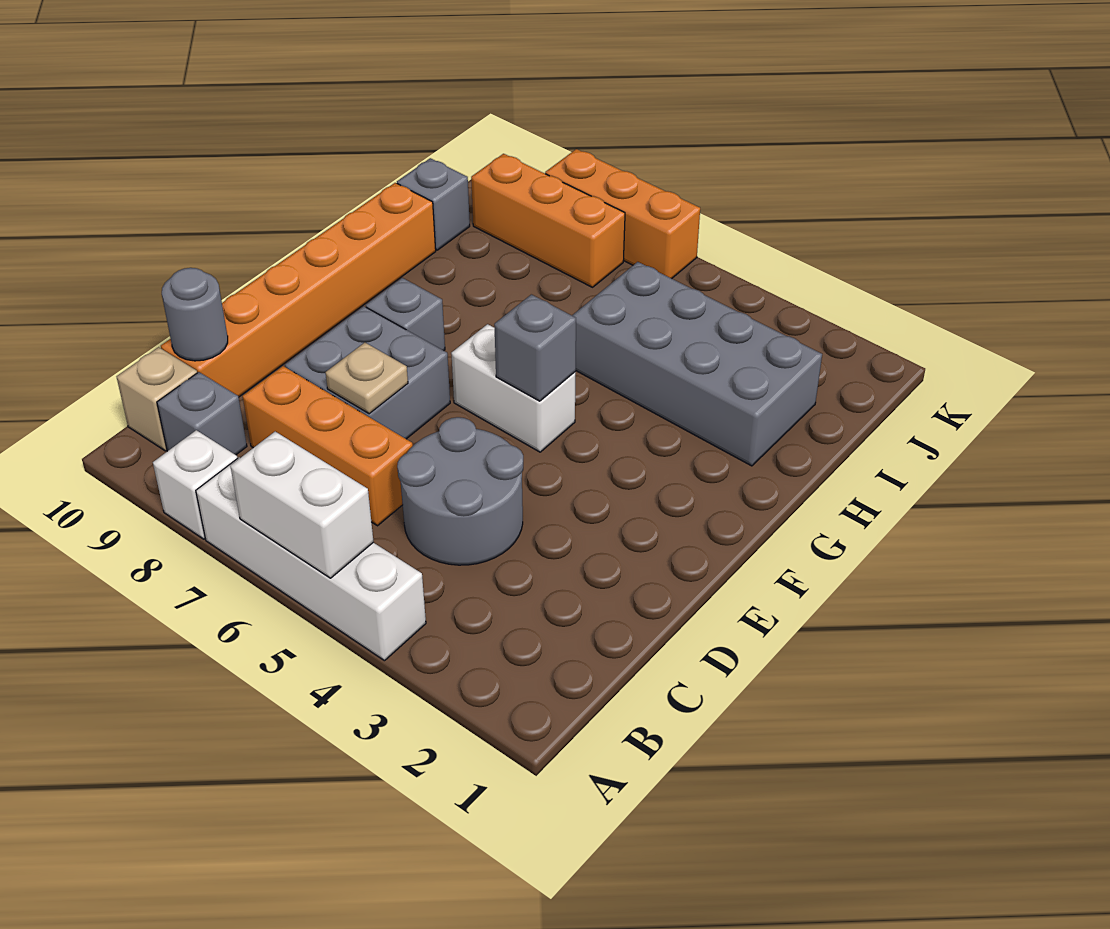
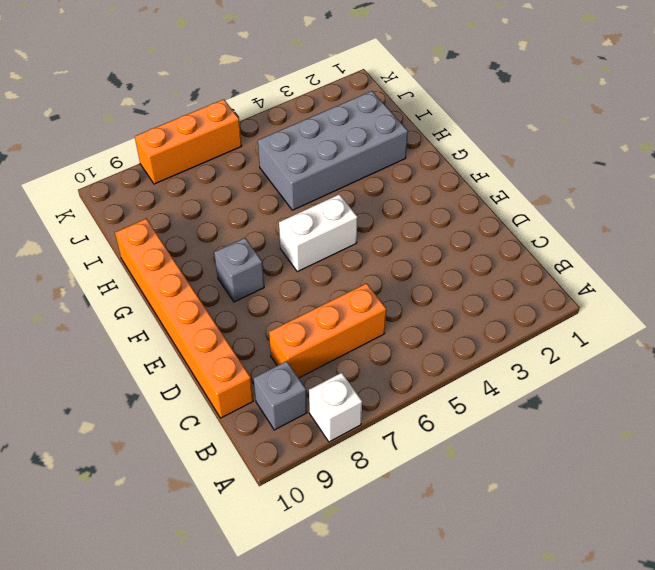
none -> white brick A4:A7 level 1
none -> tan brick B10 level 1
none -> grey round brick C4:D5 level 1

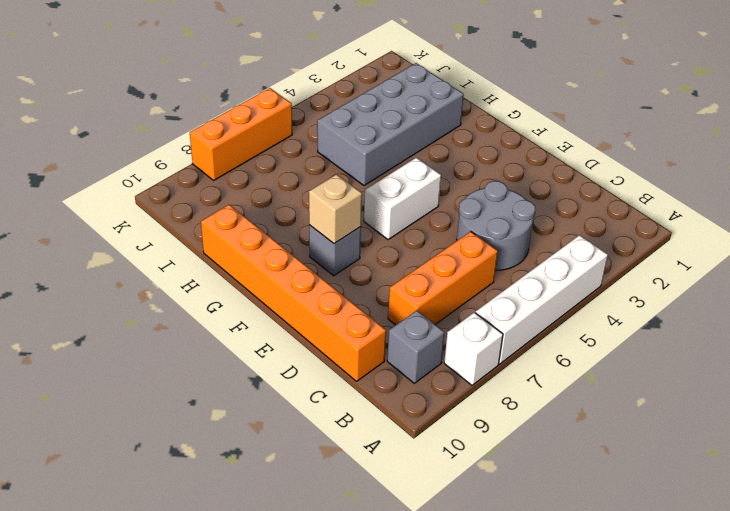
tan brick F8 level 2 -> tan brick B10 level 1
none -> grey brick D7:E8 level 1
none -> grey brick I10 level 1
none -> orange brick J7:J9 level 1

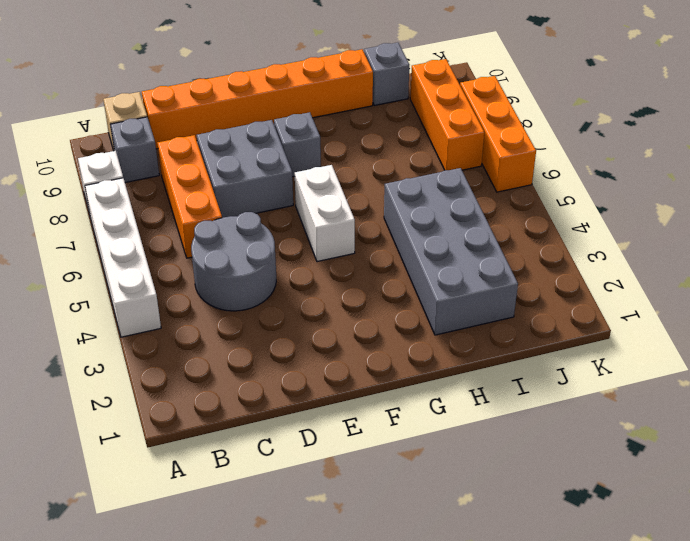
none -> white brick A5:A6 level 2
none -> grey round brick C10 level 2
none -> tan plate D7 level 2

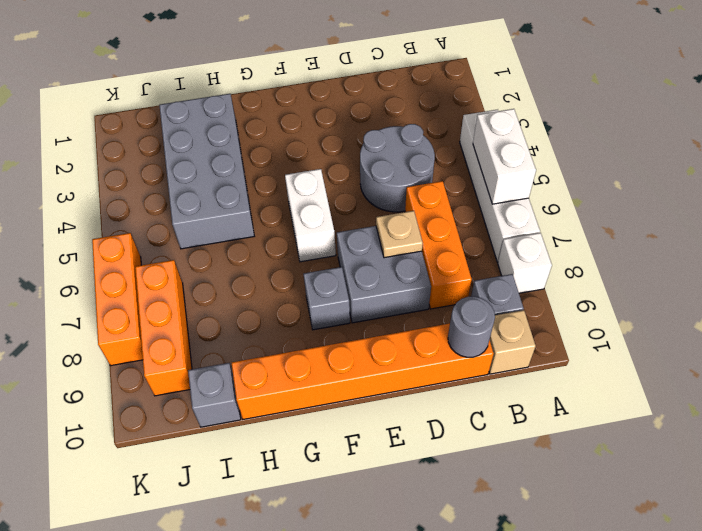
none -> grey brick F5 level 2

